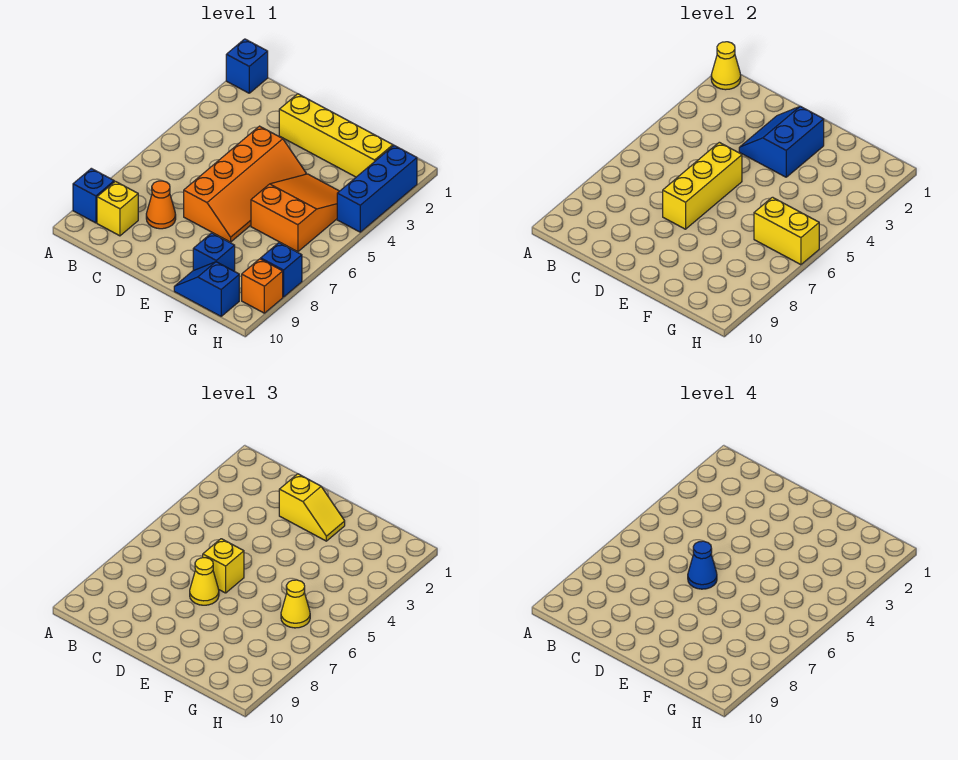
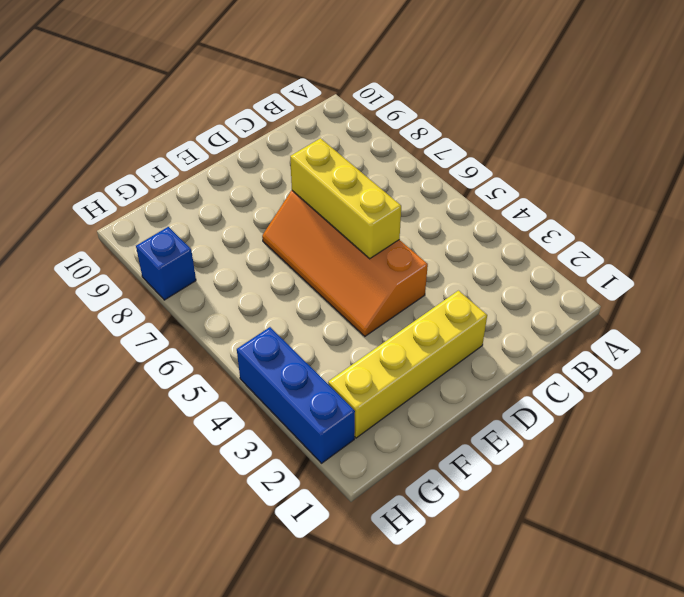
none -> blue brick A1 level 1
none -> blue brick A9 level 1
none -> yellow brick B9 level 1

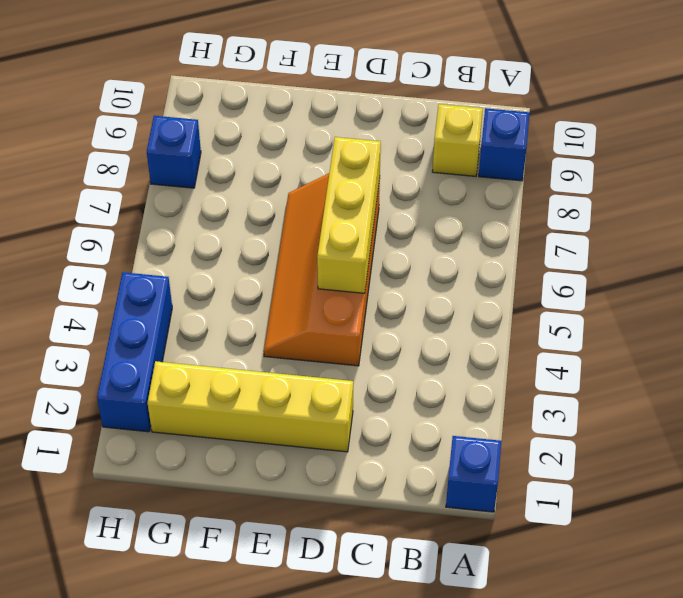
none -> orange cone C8 level 1
none -> orange slope F4:G6 level 1 top 6
none -> blue brick F9 level 1

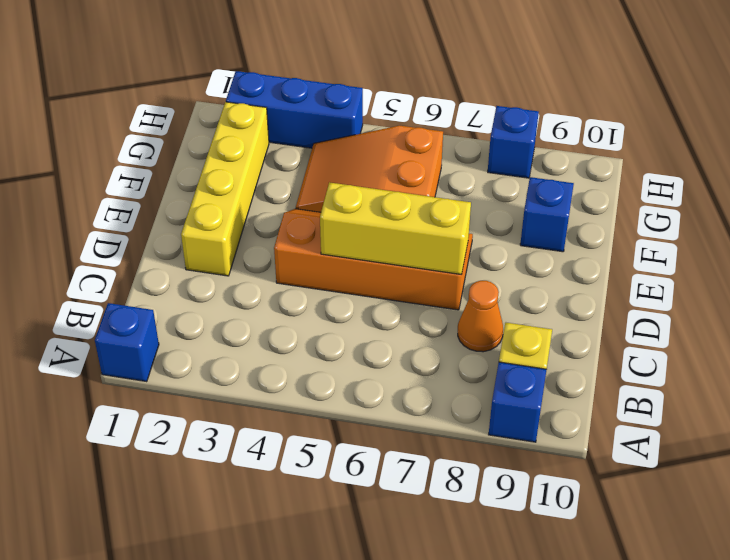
none -> blue slope F10:G10 level 1 top G
none -> orange brick H9 level 1
none -> yellow cone A1 level 2

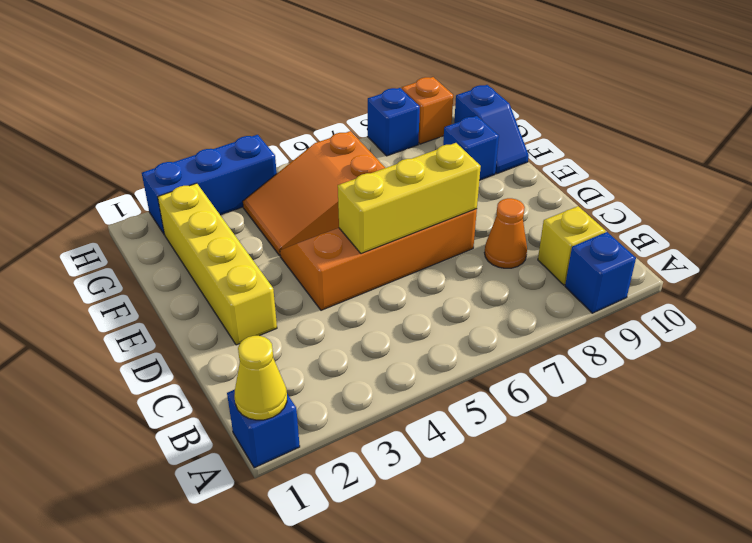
none -> blue slope D2:E3 level 2 top E
none -> yellow brick G6:H6 level 2
none -> yellow slope D2:E2 level 3 top D

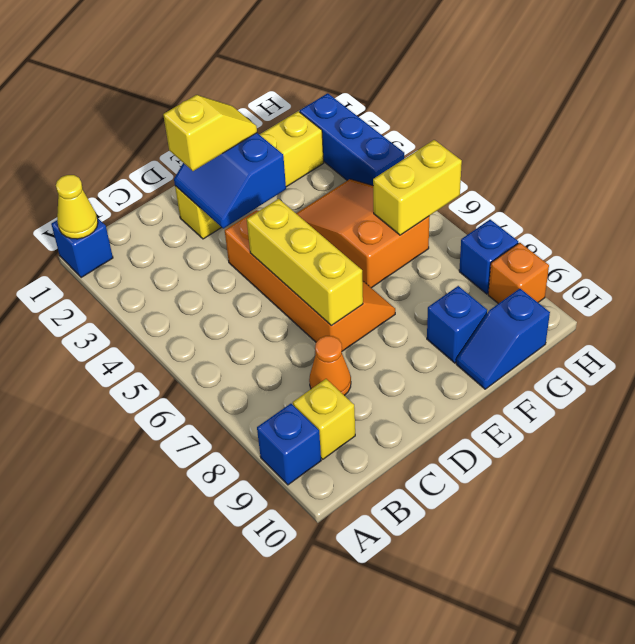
none -> yellow brick D6 level 3
none -> yellow cone D7 level 3
none -> yellow cone G6 level 3

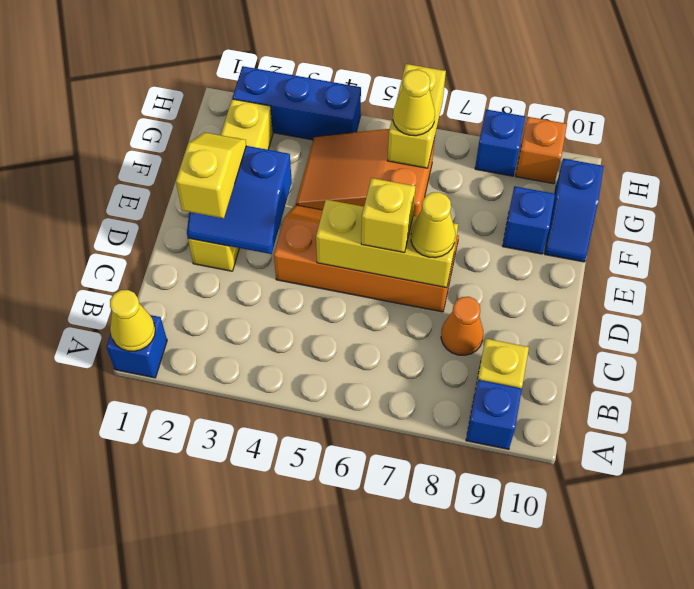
none -> blue cone D6 level 4

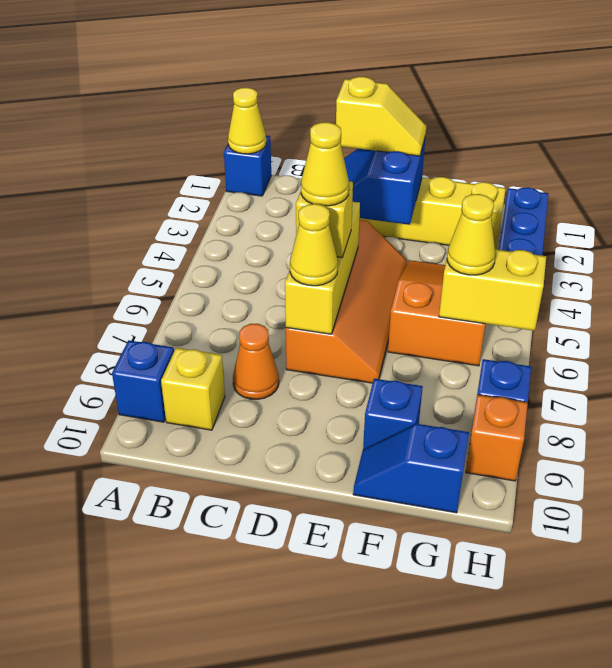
yellow cone D6 level 4 -> blue cone D6 level 4

